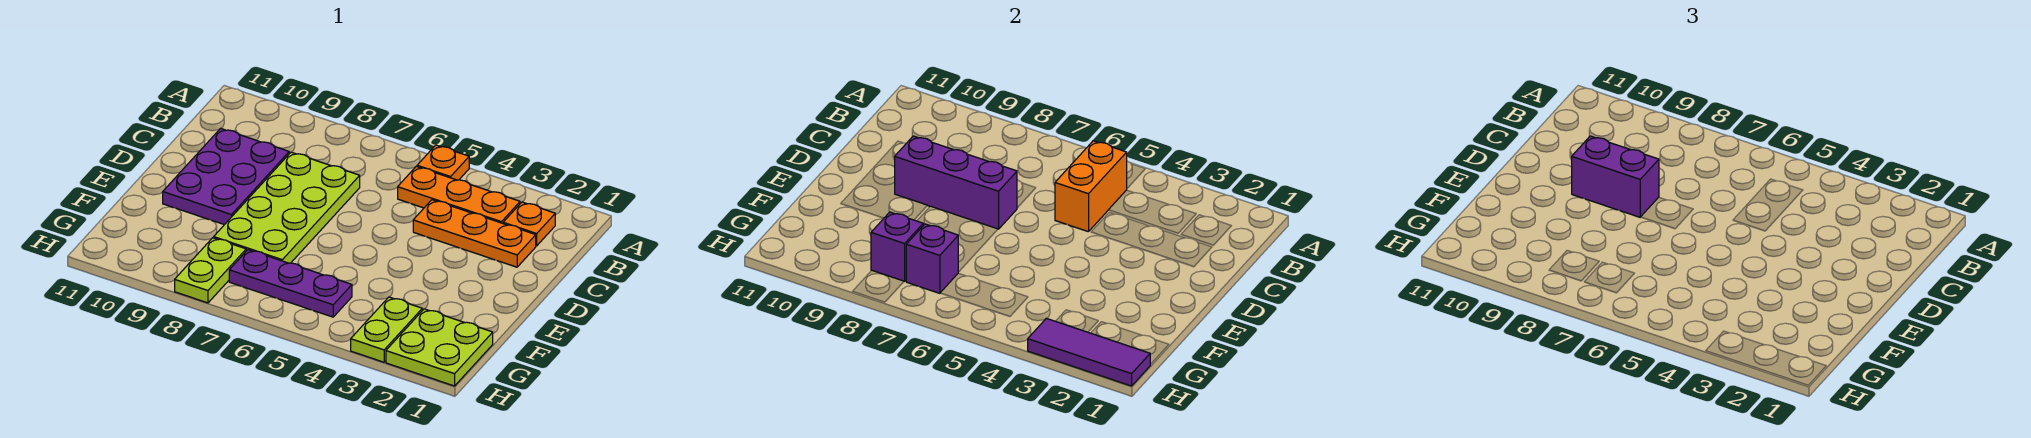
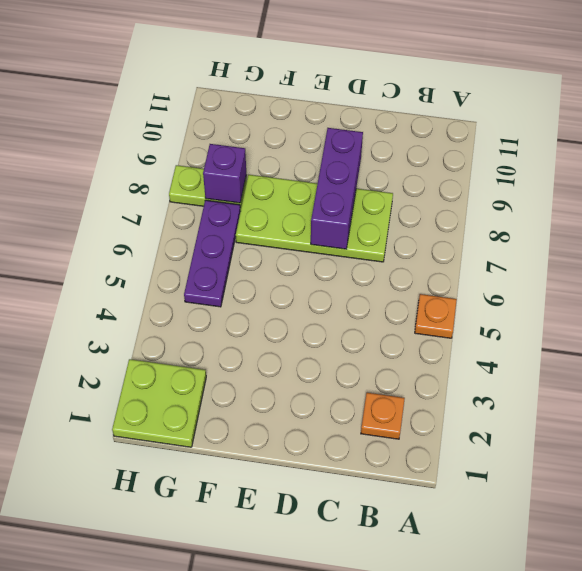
none -> orange plate B3:B5 level 1
none -> orange plate C2:C4 level 1
none -> purple plate C9:E10 level 1

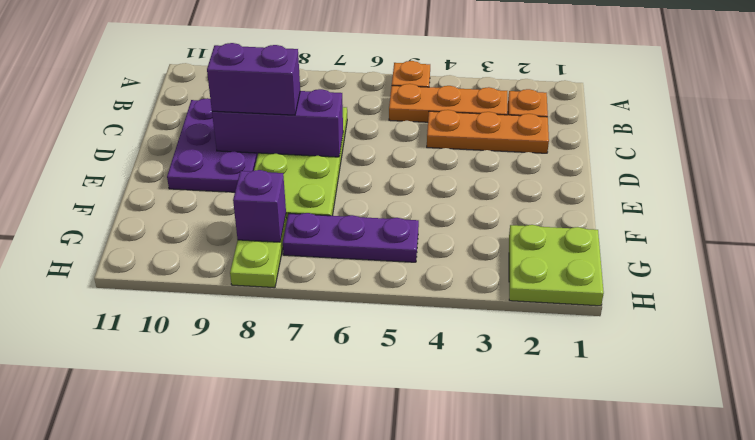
none -> lime plate G3:H3 level 1
none -> orange brick B5:C5 level 2
none -> purple brick G7 level 2

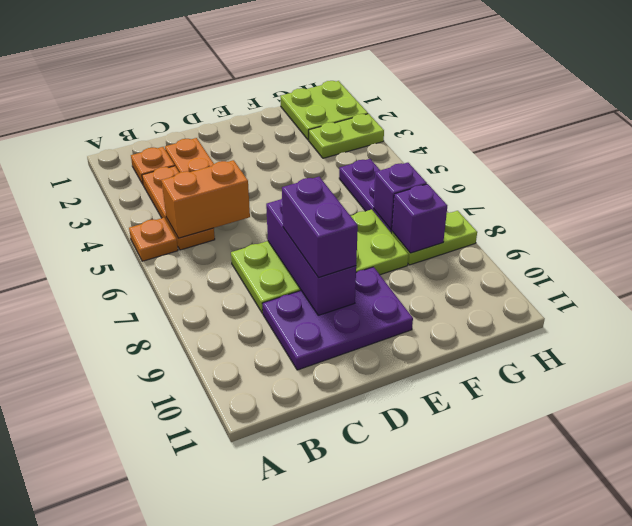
none -> purple tile H1:H3 level 2

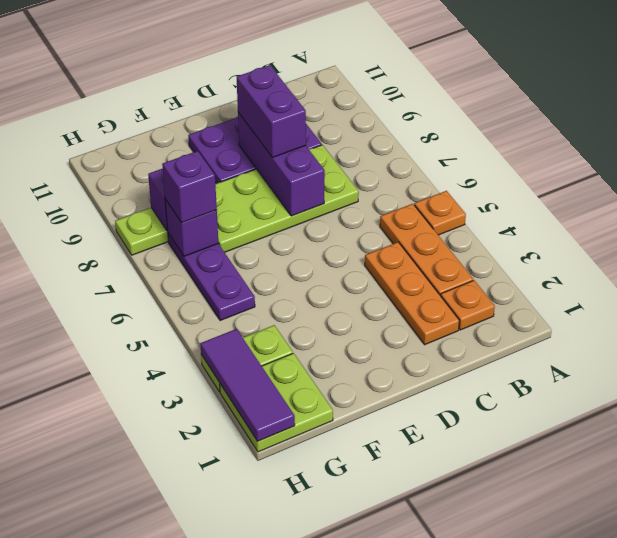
purple brick G7 level 3 -> none
none -> orange brick B5:C5 level 2

